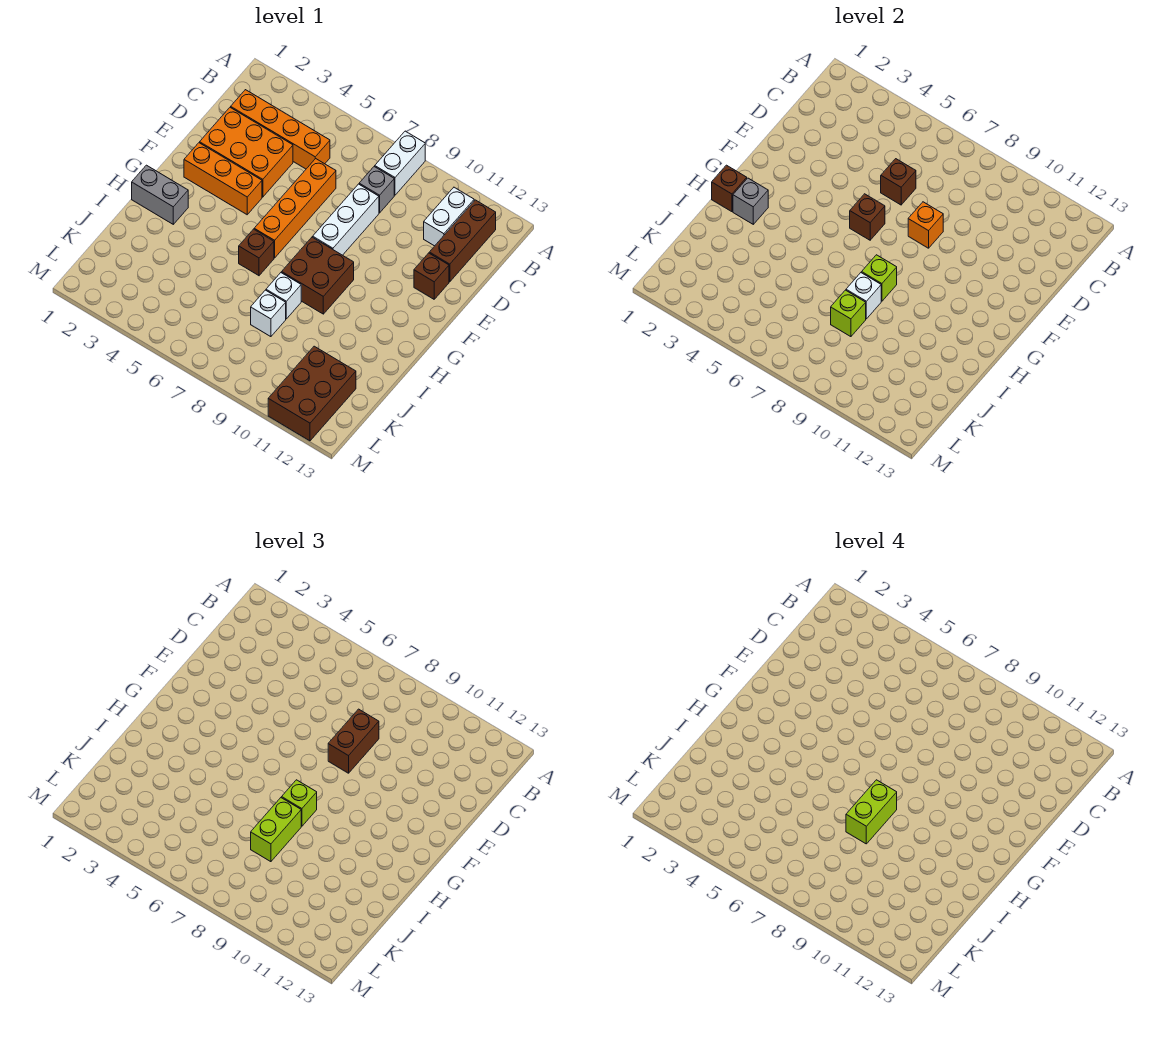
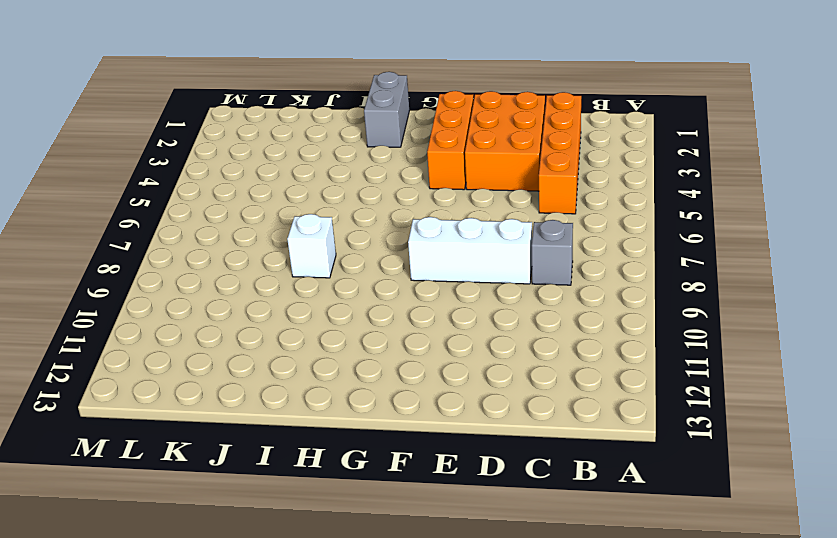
none -> white brick A8:B8 level 1
none -> white brick B11:C11 level 1
none -> brown brick B12:D12 level 1

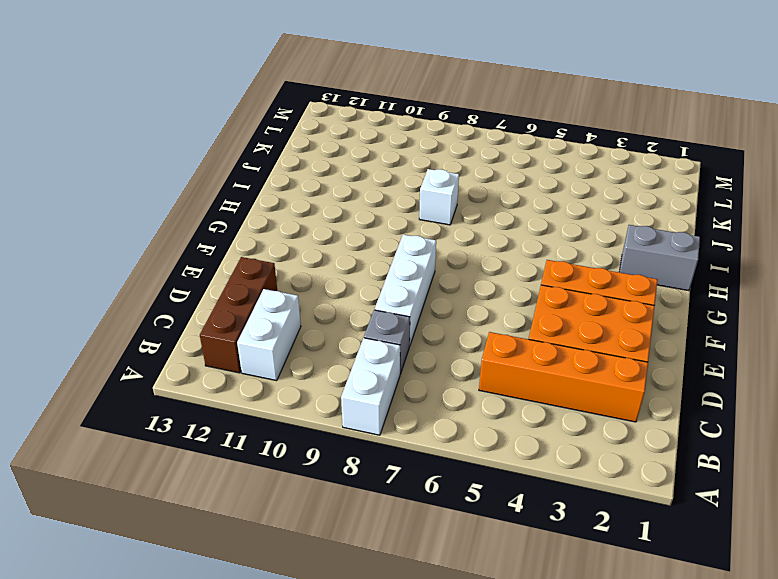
none -> orange brick D6:G6 level 1
none -> brown brick E12 level 1
none -> brown brick G8:H9 level 1

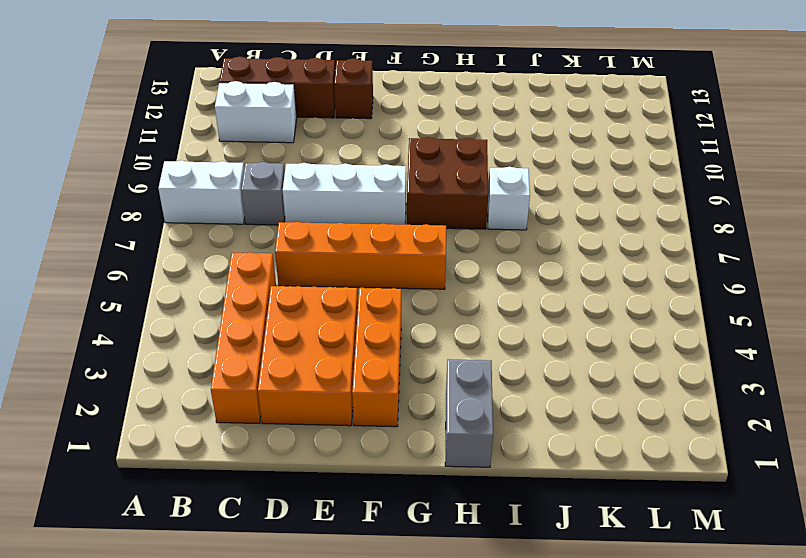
none -> brown brick H6 level 1
none -> white brick J8 level 1
none -> brown brick K11:M12 level 1

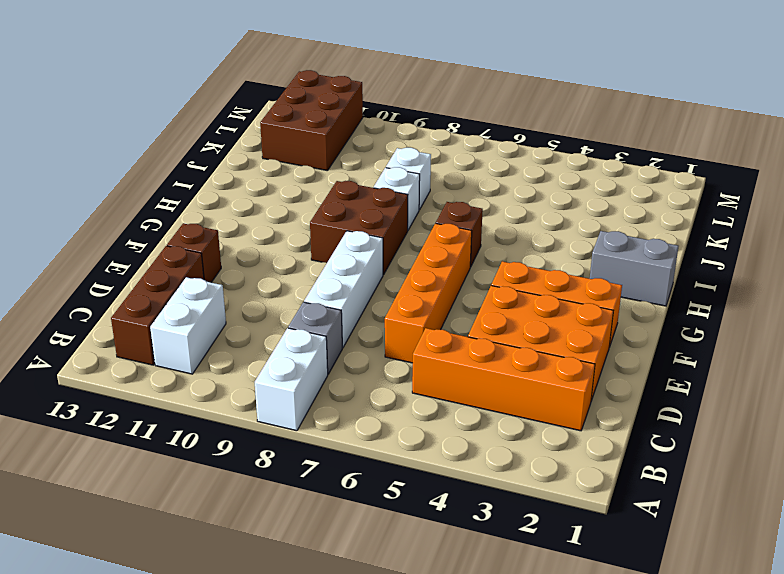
none -> brown brick D6 level 2
none -> orange brick E8 level 2
none -> brown brick F6 level 2

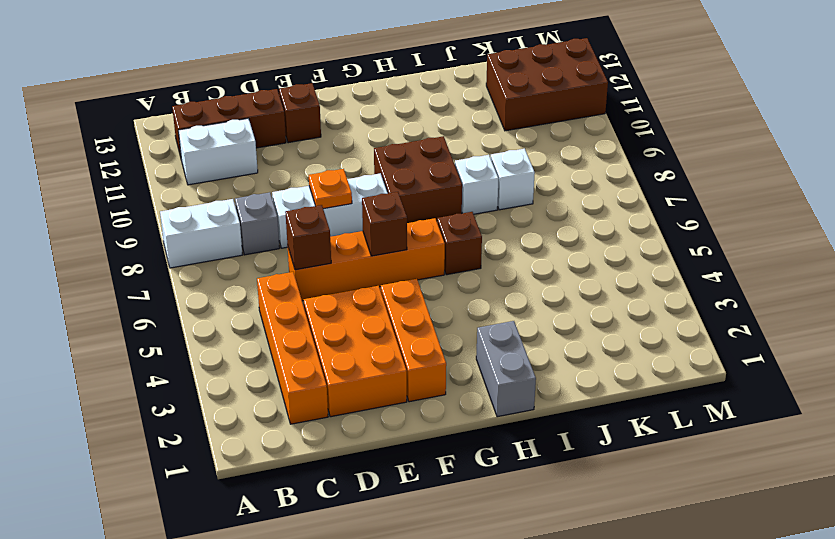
orange plate E8 level 2 -> orange brick E8 level 2
none -> brown brick H1 level 2
none -> grey brick H2 level 2
none -> lime brick H8 level 2

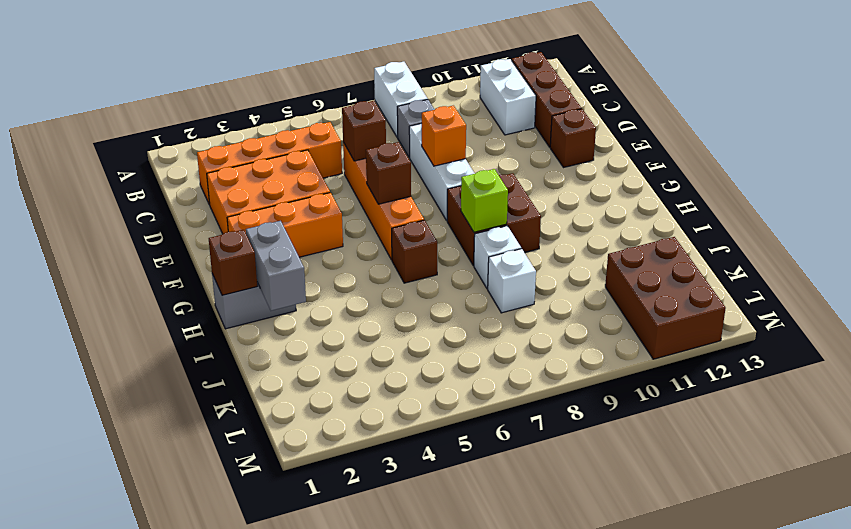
grey brick H2:I2 level 2 -> grey brick H2 level 2
none -> white brick I8 level 2
none -> lime brick J8 level 2
none -> brown brick D8:E8 level 3

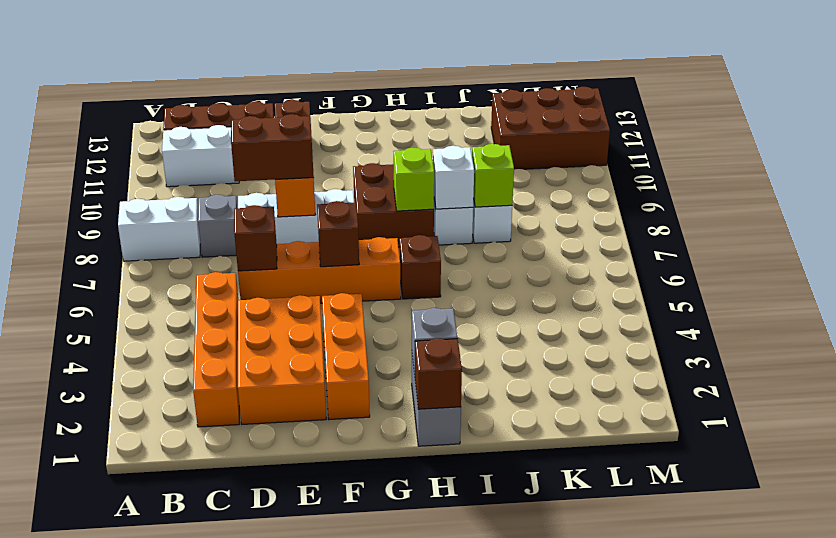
none -> lime brick H8 level 3
none -> lime brick I8:J8 level 3
none -> lime brick H8:I8 level 4

